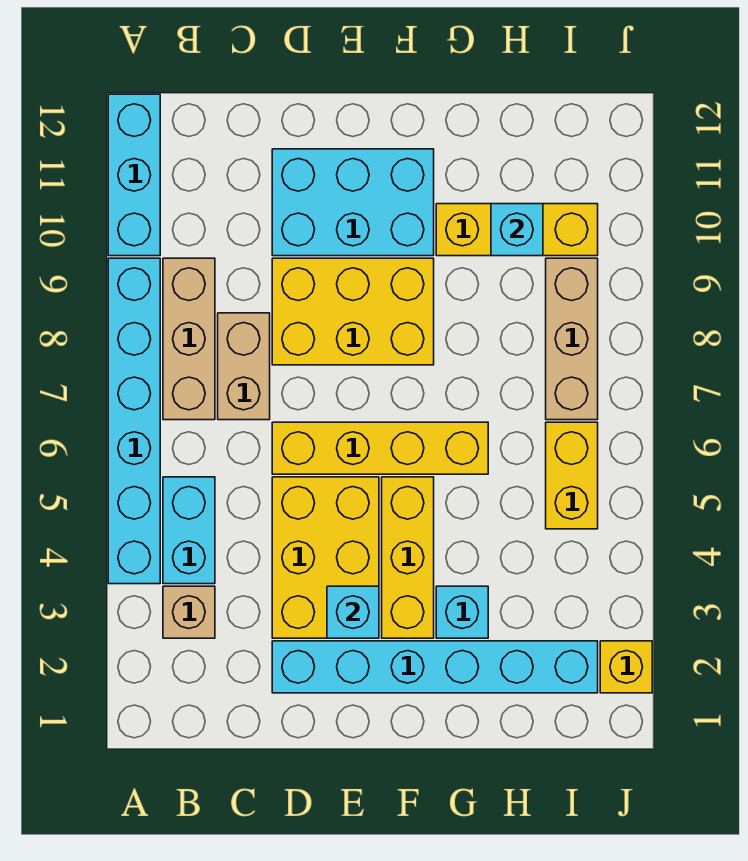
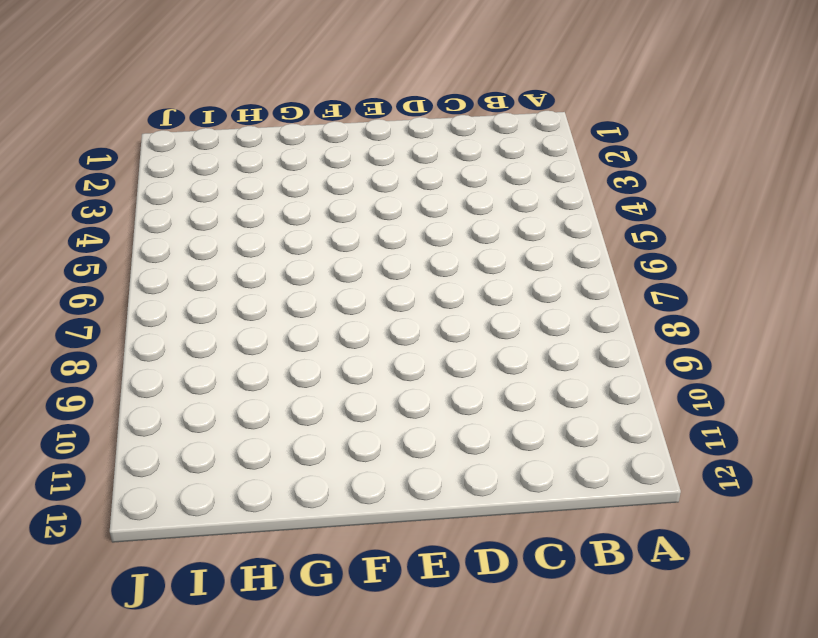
none -> cyan brick A4:A9 level 1
none -> cyan brick A10:A12 level 1
none -> tan brick B3 level 1

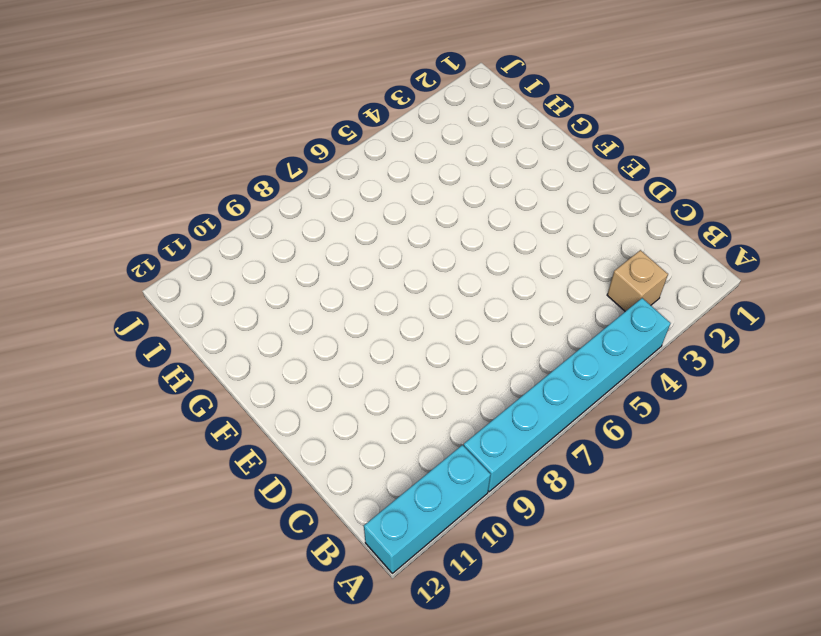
none -> cyan brick B4:B5 level 1
none -> tan brick B7:B9 level 1
none -> tan brick C7:C8 level 1

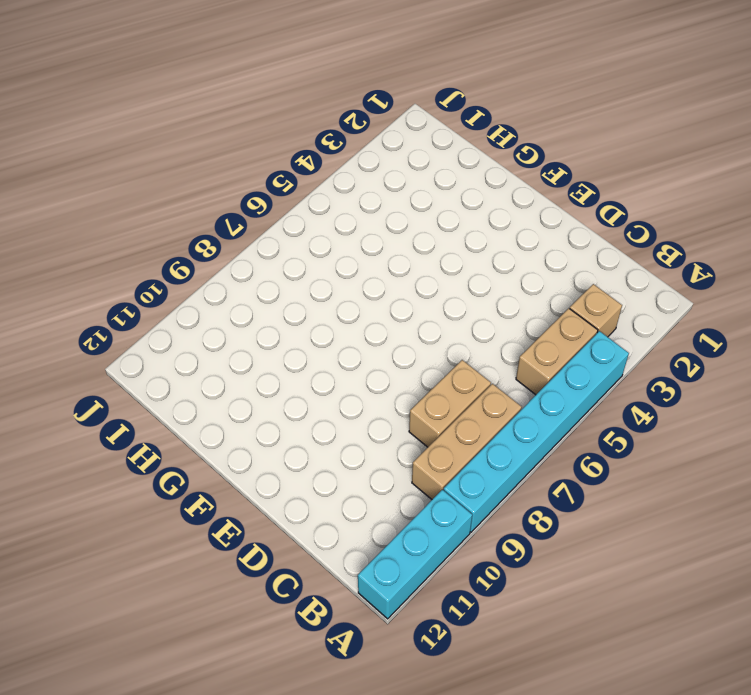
tan brick B4:B5 level 1 -> cyan brick B4:B5 level 1
none -> cyan brick D2:I2 level 1
none -> yellow brick D3:E5 level 1
none -> yellow brick D6:G6 level 1

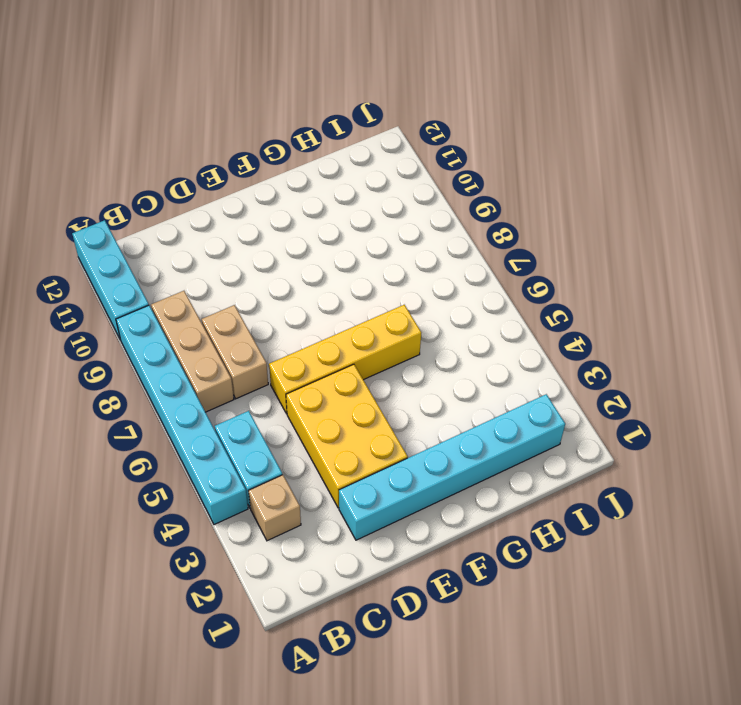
none -> yellow brick D8:F9 level 1
none -> cyan brick D10:F11 level 1
none -> yellow brick F3:F5 level 1

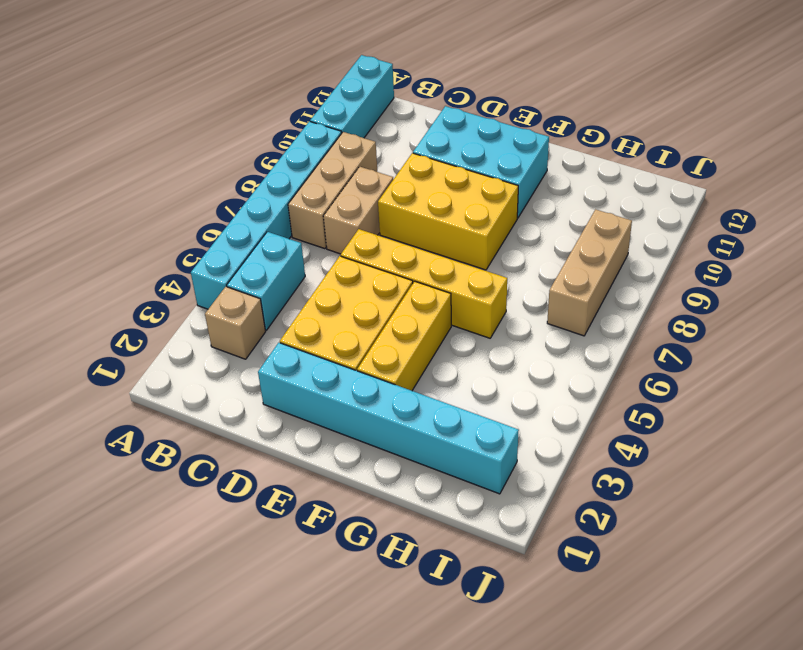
none -> cyan brick G3 level 1
none -> yellow brick G10:I10 level 1
none -> yellow brick I5:I6 level 1

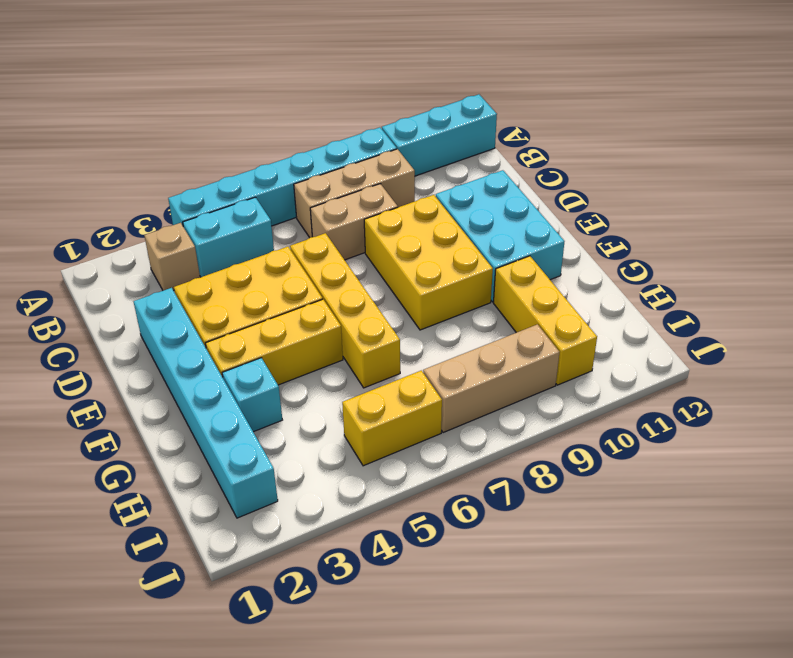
none -> yellow brick J2 level 1
none -> cyan brick E3 level 2
none -> cyan brick H10 level 2

